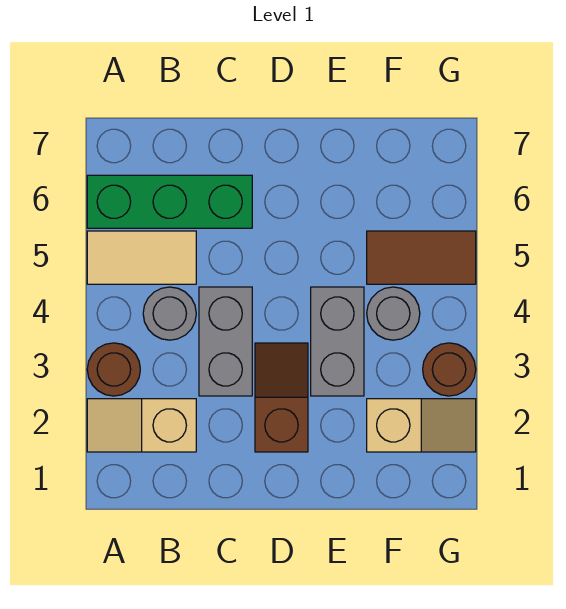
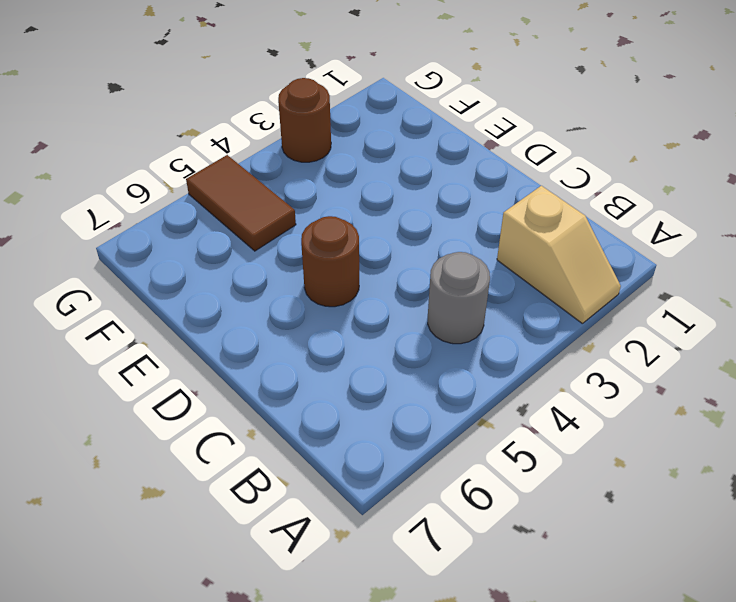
brown round brick D5 level 1 -> brown round brick A3 level 1
none -> tan tile A5:B5 level 1
none -> green brick A6:C6 level 1
none -> grey brick C3:C4 level 1

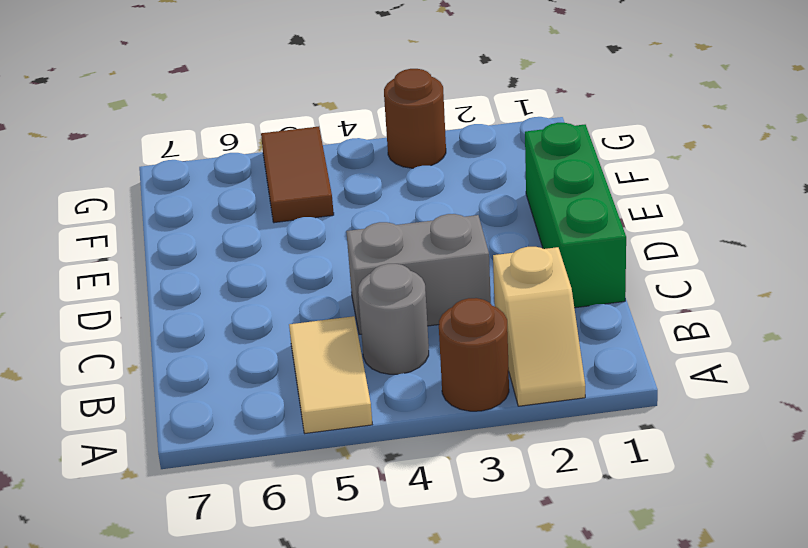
green brick C1:E1 level 1 -> green brick A6:C6 level 1
none -> brown slope D2:D3 level 1 top 2
none -> grey brick E3:E4 level 1
none -> tan slope F2:G2 level 1 top F

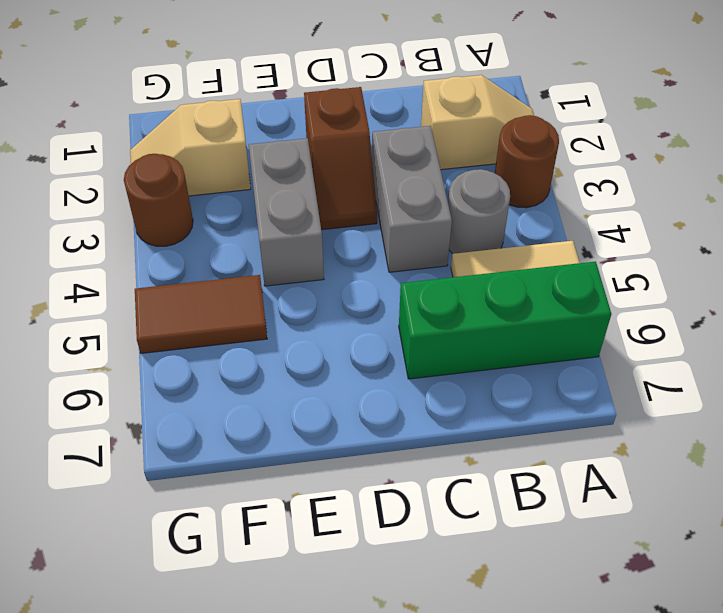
none -> grey round brick F4 level 1

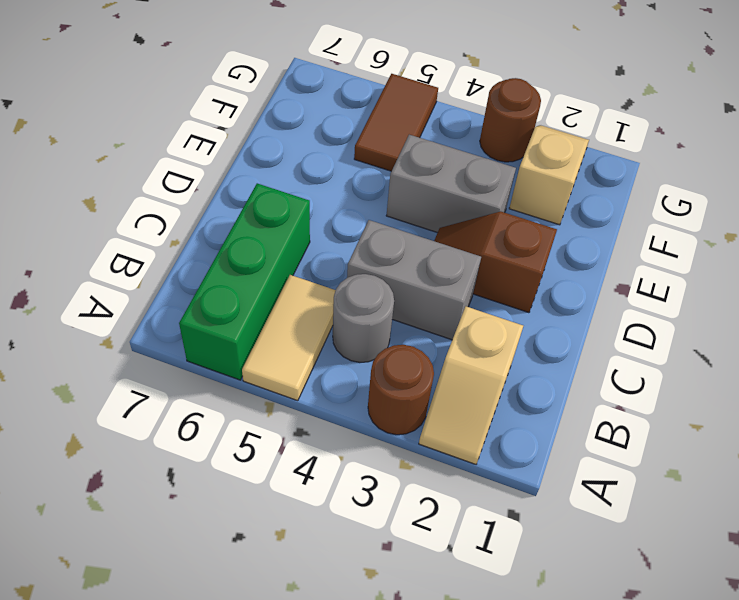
none -> grey round brick F4 level 1

